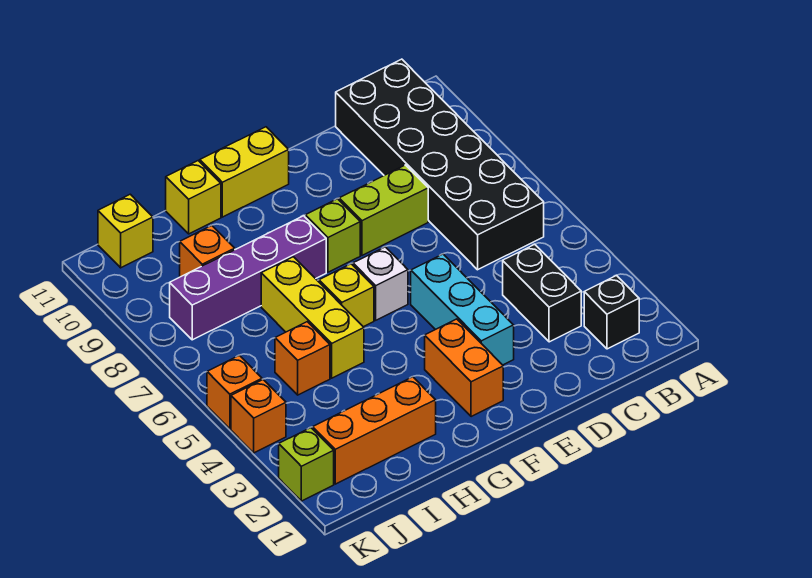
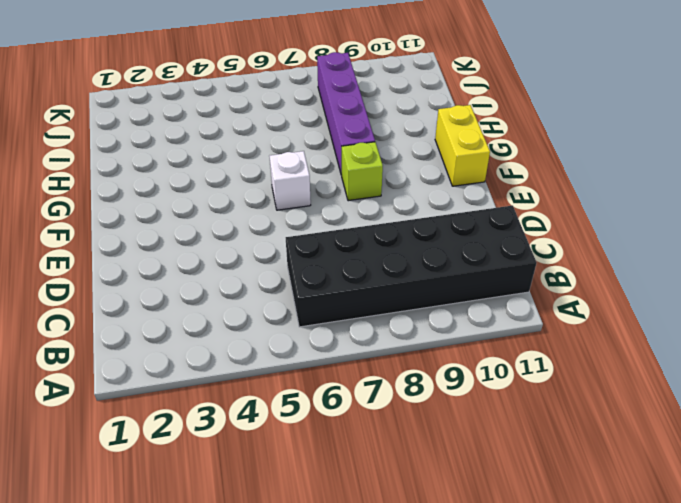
none -> black brick B2 level 1
none -> black brick C3:C4 level 1
none -> lime brick D8:E8 level 1

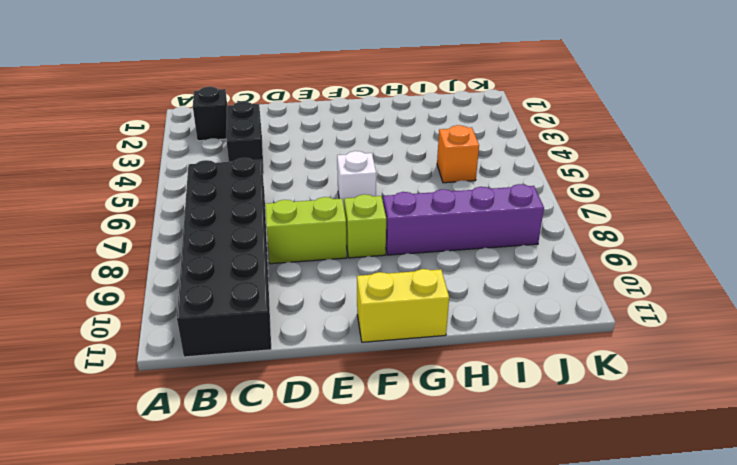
none -> cyan brick E3:E5 level 1
none -> orange brick F2:F3 level 1
none -> yellow brick G6 level 1

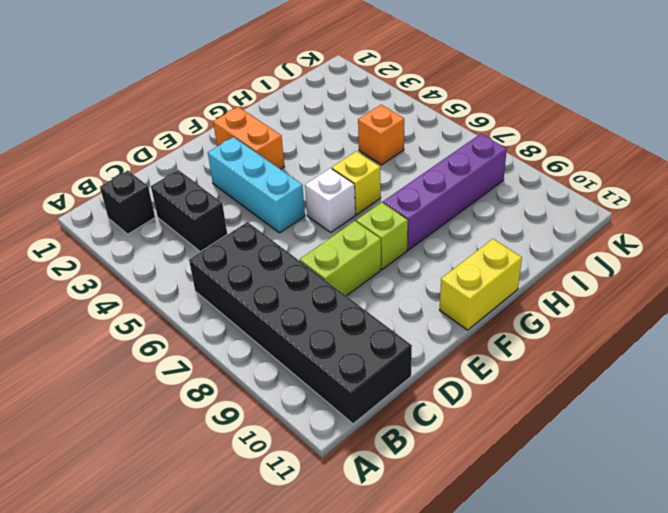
none -> orange brick H2:J2 level 1
none -> yellow brick H5:H7 level 1
none -> yellow brick H11 level 1

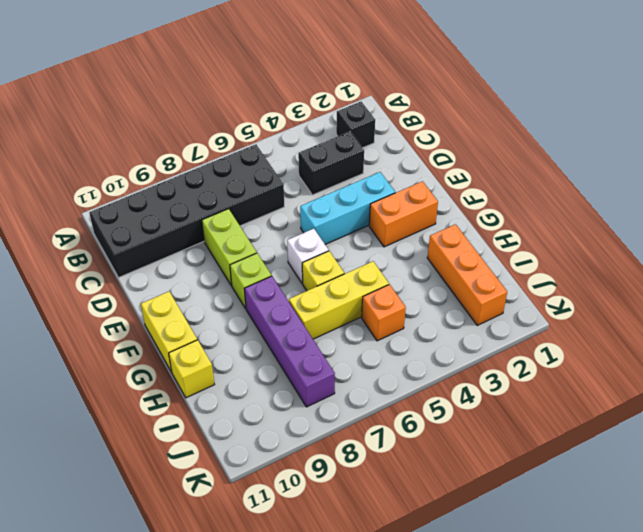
none -> orange brick I9 level 1
none -> yellow brick J11 level 1
none -> lime brick K2 level 1

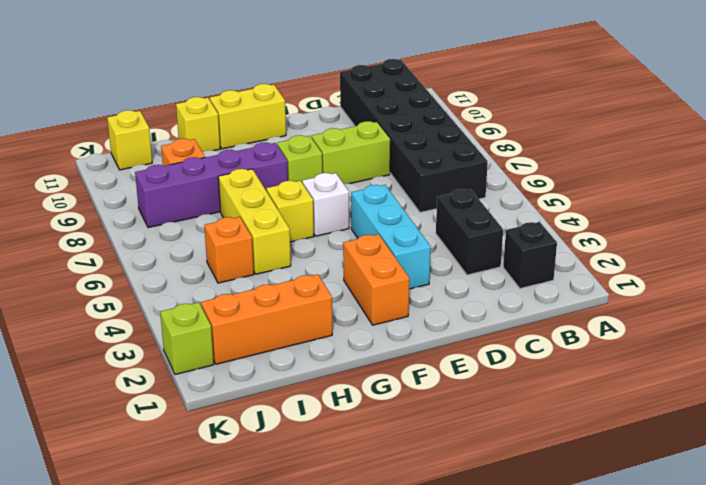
none -> orange brick K4 level 1
none -> orange brick K5 level 1

